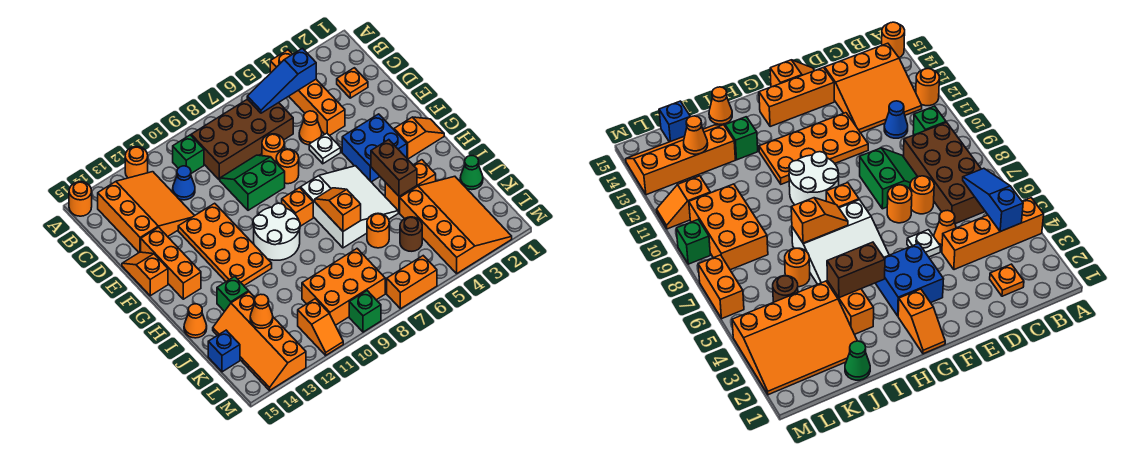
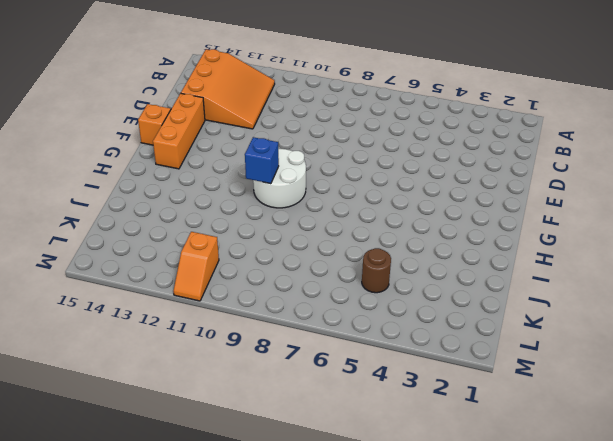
blue brick H10 level 2 -> blue brick K15 level 1
none -> orange brick A4:D4 level 1
none -> orange round brick A12 level 1
none -> orange round brick A15 level 1
none -> brown brick B6:C9 level 1

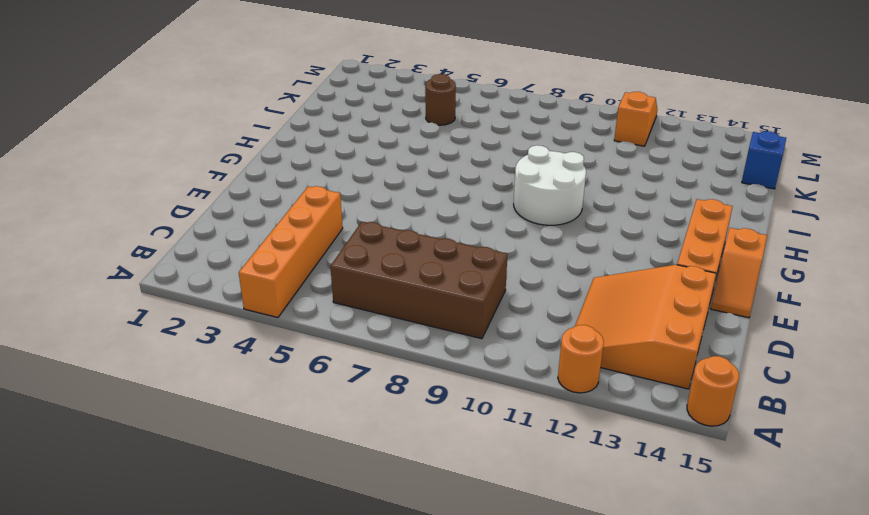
none -> green brick B10 level 1
none -> orange plate C2 level 1
none -> blue cone C11 level 1
none -> orange cone D5 level 1

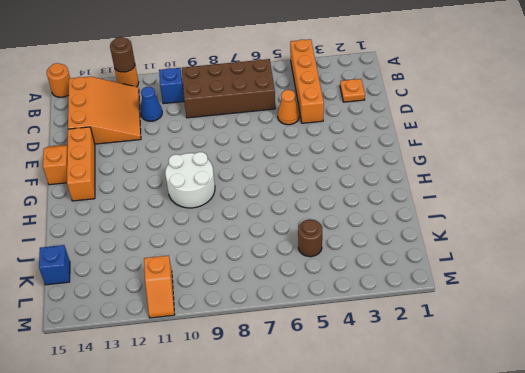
brown round brick A12 level 2 -> none
blue brick B10 level 1 -> green brick B10 level 1
none -> orange round brick D7 level 1
none -> green slope D8:E9 level 1 top E
none -> white plate E5 level 1
none -> orange round brick E7 level 1

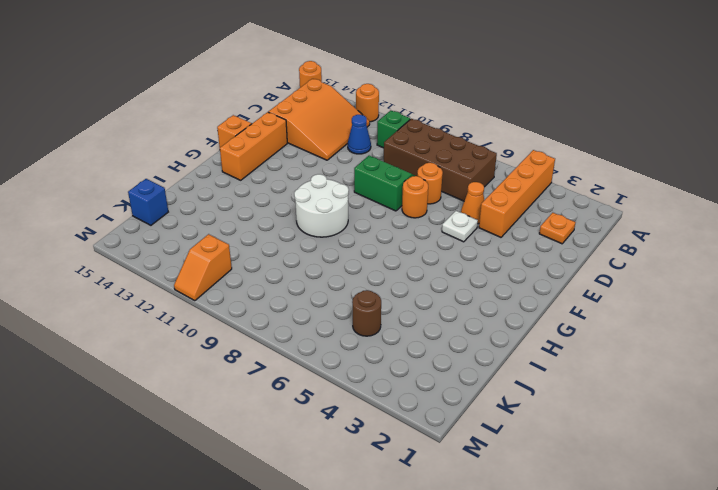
none -> orange plate E11:H12 level 1
none -> blue brick F3:G4 level 1
none -> orange slope G1:G2 level 1 top 2
none -> white slope G5:I7 level 1 top 7

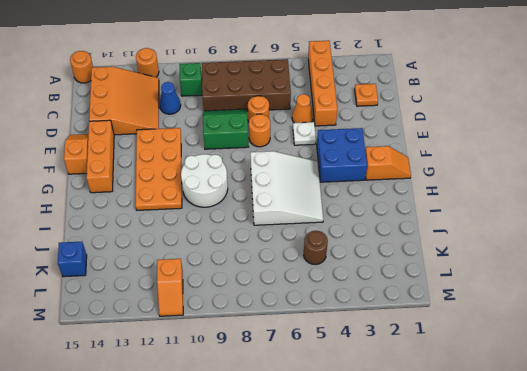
none -> orange brick G8 level 1
none -> orange brick I3:I4 level 1
none -> green brick I13 level 1
none -> orange cone I15 level 1

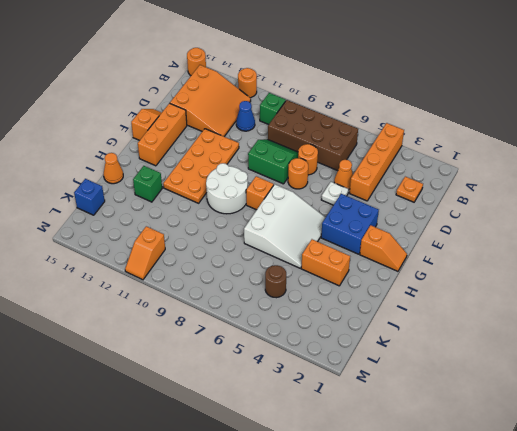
none -> green cone J1 level 1
none -> orange slope J2:M4 level 1 top 4
none -> orange round brick J6 level 1
none -> orange slope J13:M14 level 1 top 13

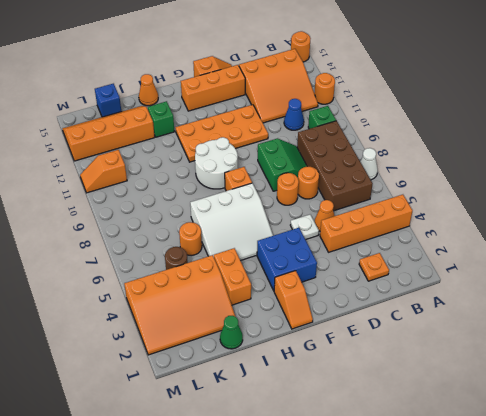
white cone A7 level 1 -> none
none -> orange brick K8:L10 level 1
none -> orange brick M6:M7 level 1
none -> green brick M9 level 1
none -> blue slope B4:B6 level 2 top 4

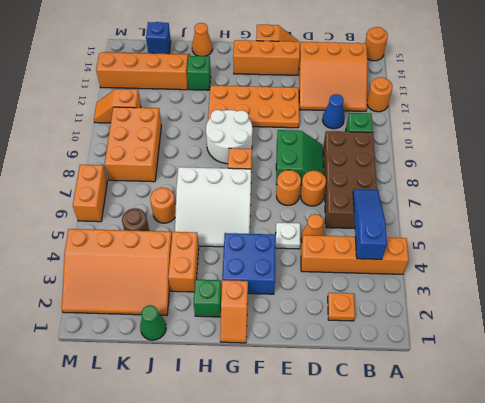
green brick H2 level 1 -> green brick M9 level 1
none -> brown brick H4:I4 level 2
none -> orange slope H7:I7 level 2 top I
none -> orange cone K13 level 2

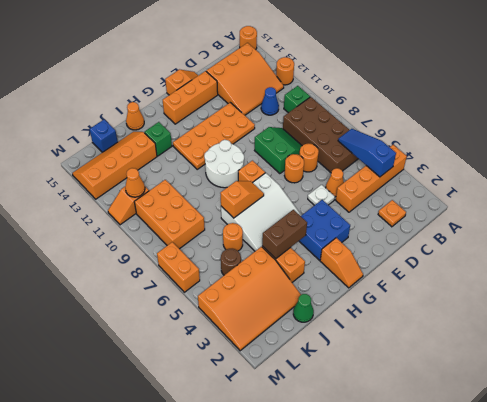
orange cone L11 level 2 -> orange cone K13 level 2
none -> green brick M9 level 1

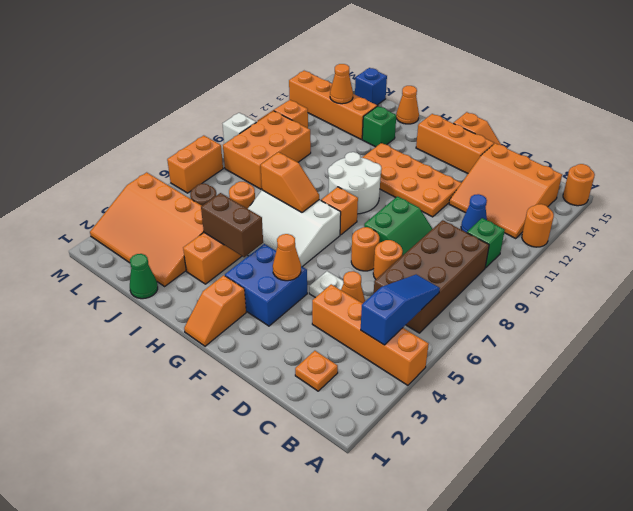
orange cone F4 level 2 -> none
white brick M9 level 1 -> green brick M9 level 1

